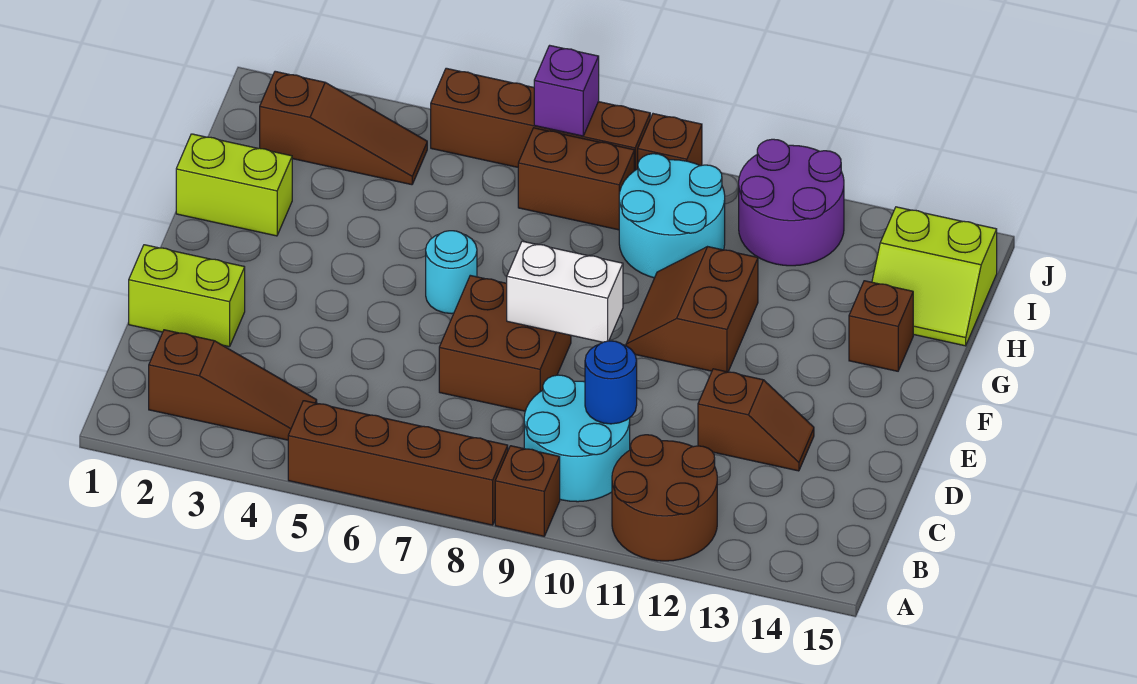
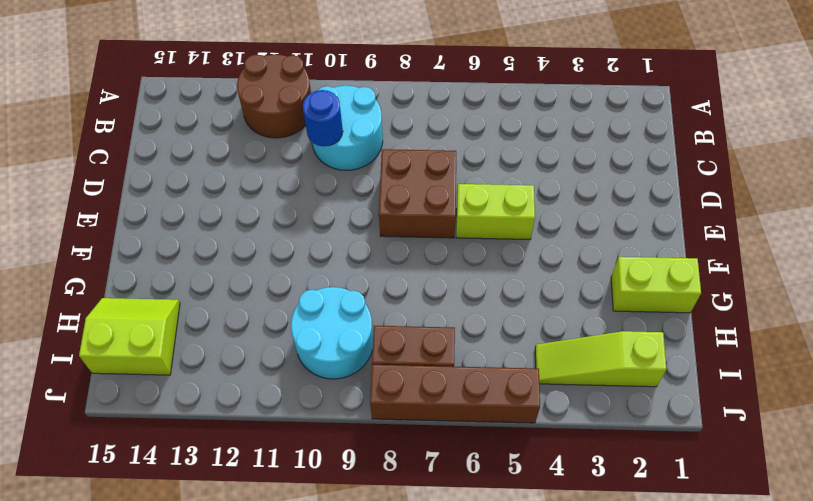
lime brick E5:E6 level 1 -> lime brick D1:D2 level 1
lime slope I2:I4 level 1 top 2 -> brown slope I2:I4 level 1 top 2
none -> brown brick A5:A8 level 1
none -> brown brick A9 level 1
none -> brown slope B2:B4 level 1 top 2

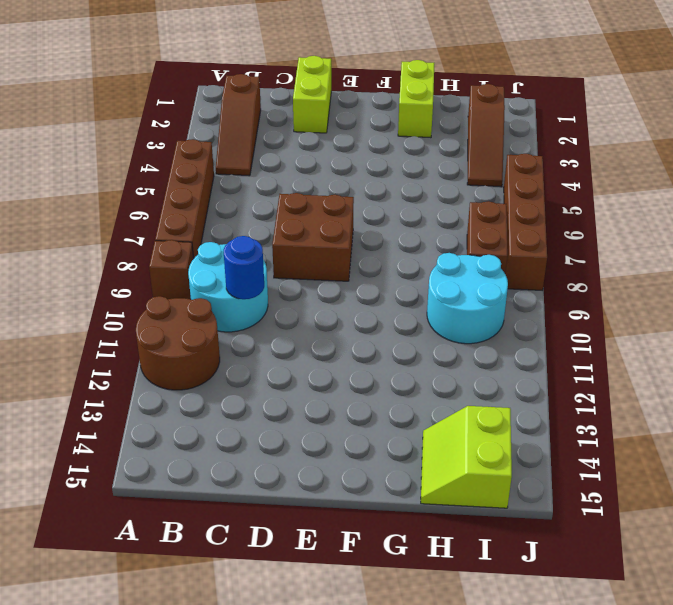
none -> brown slope D12:D13 level 1 top 12
none -> cyan round brick F6 level 1
none -> brown slope F10:G11 level 1 top 11

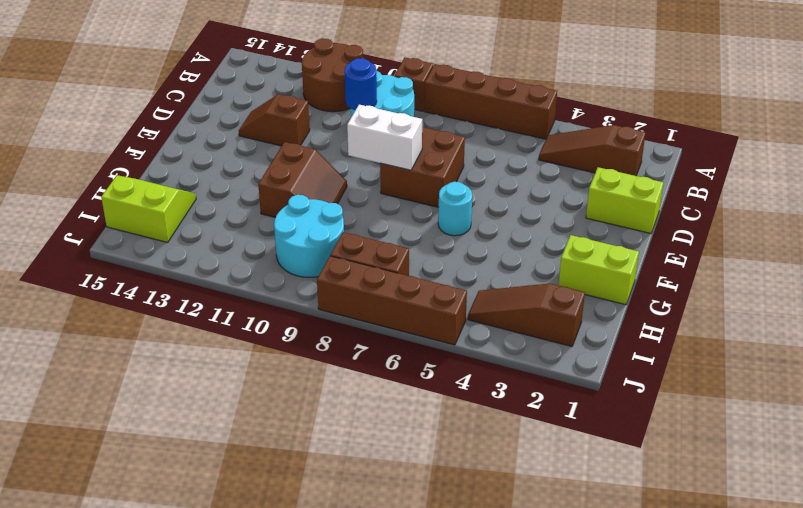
none -> brown brick G14 level 1
none -> purple round brick I11:J12 level 1
none -> brown brick J9 level 1

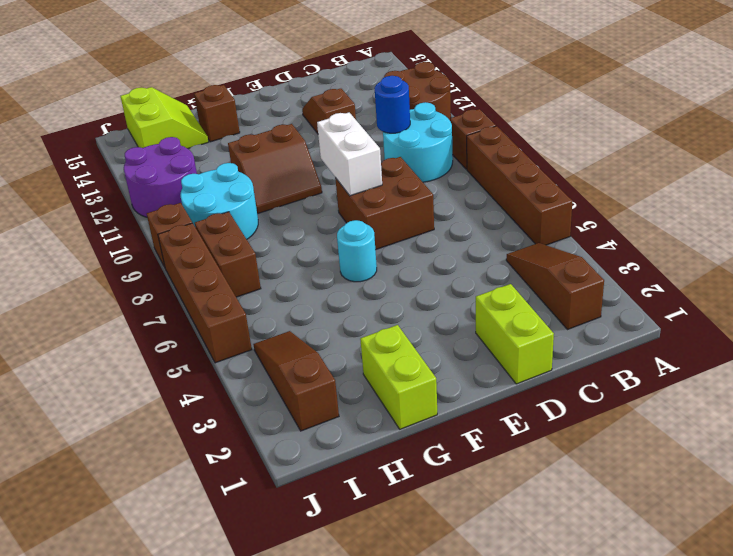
none -> purple brick J7 level 2

